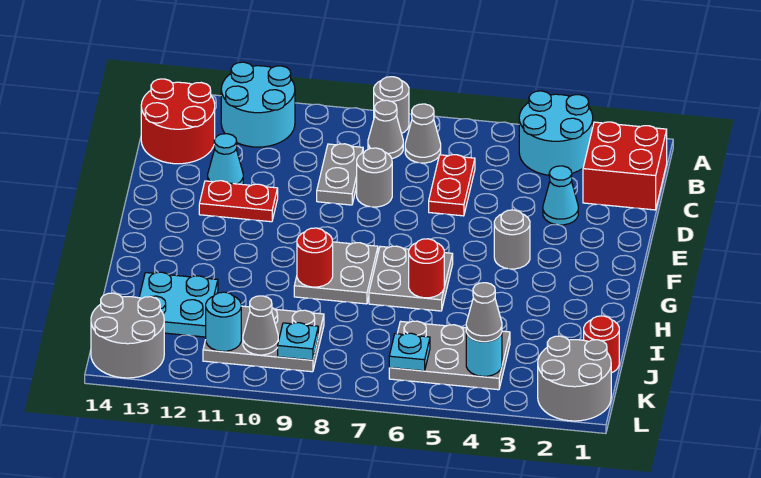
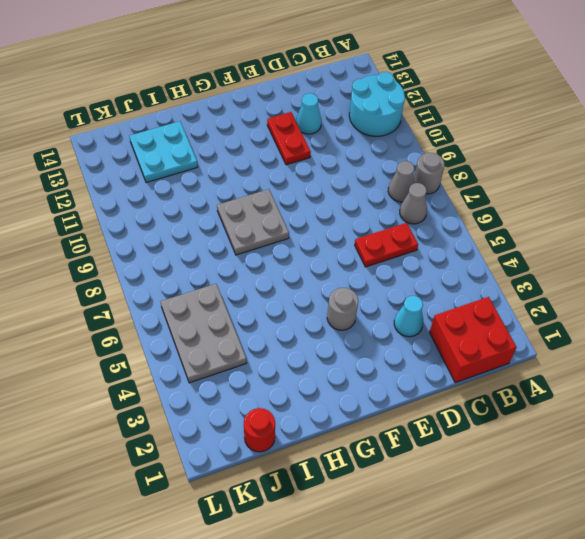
none -> cyan round brick A3:B4 level 1
none -> red round brick B13:C14 level 1
none -> grey plate C9:D9 level 1
none -> grey round brick D8 level 1

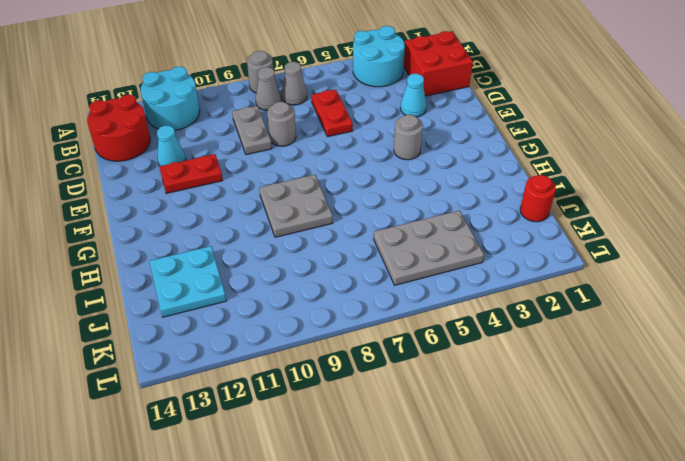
none -> grey plate G6:H7 level 1
none -> grey plate J9:K11 level 1
none -> grey round brick K1:L2 level 1
none -> grey round brick K13:L14 level 1

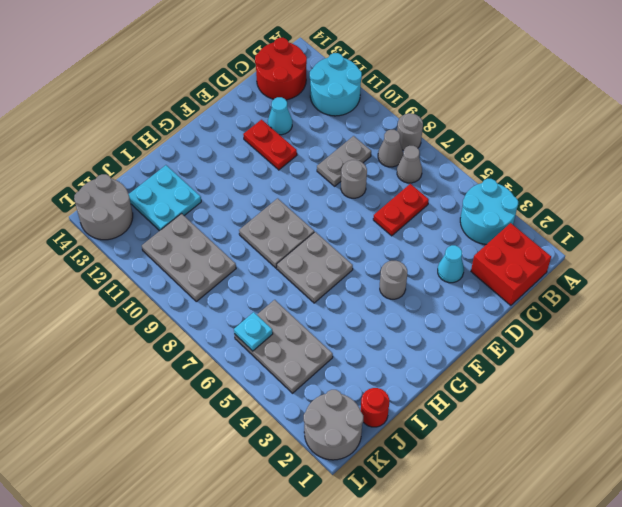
none -> red round brick H6 level 2
none -> red round brick H9 level 2
none -> cyan round brick K4 level 2
none -> cyan plate K9 level 2

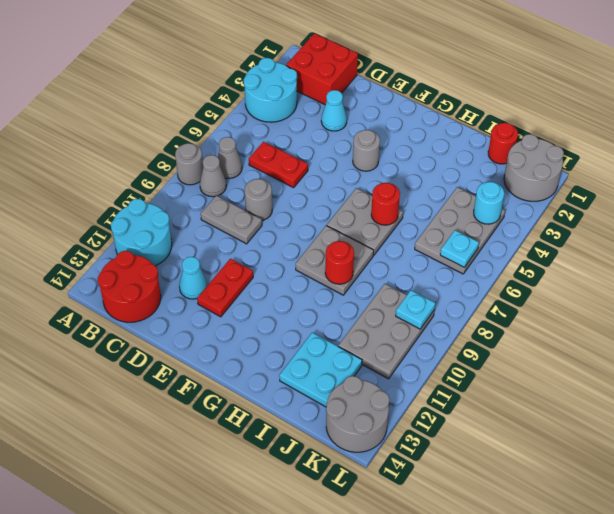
none -> grey cone K10 level 2
none -> cyan round brick K11 level 2
none -> grey cone K4 level 3

